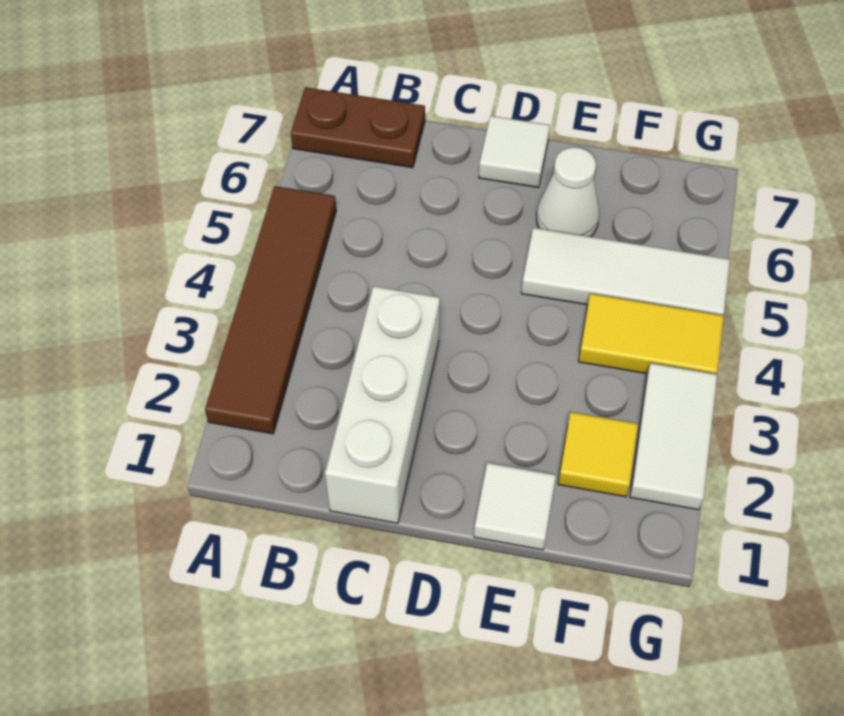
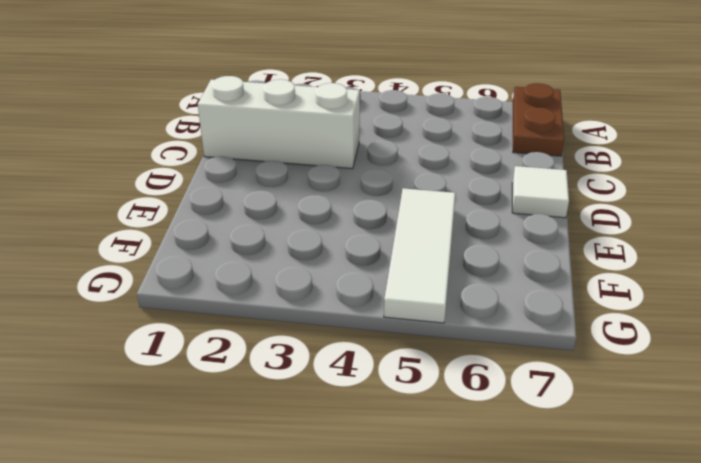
none -> brown tile A2:A5 level 1
none -> white tile E1 level 1

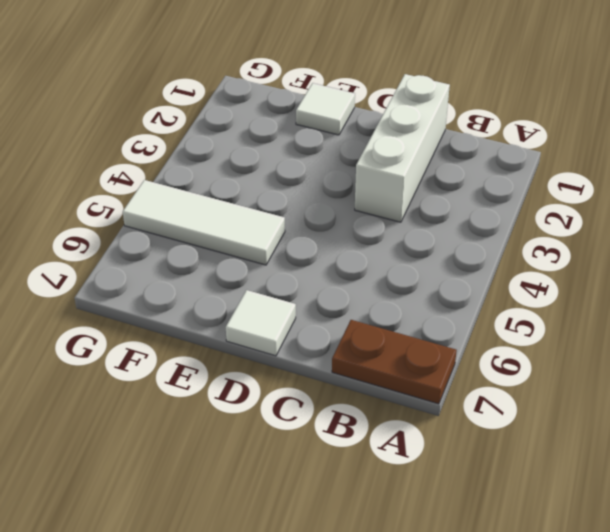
none -> brown tile A2:A5 level 1
none -> white cone E6 level 1

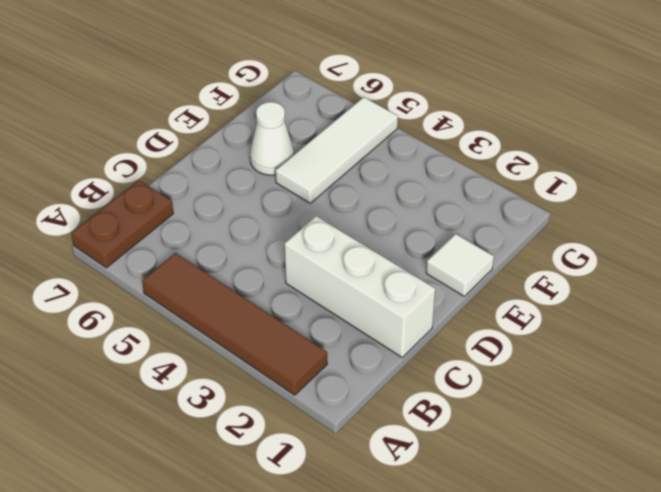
none -> white tile D7 level 1
none -> yellow tile F2 level 1

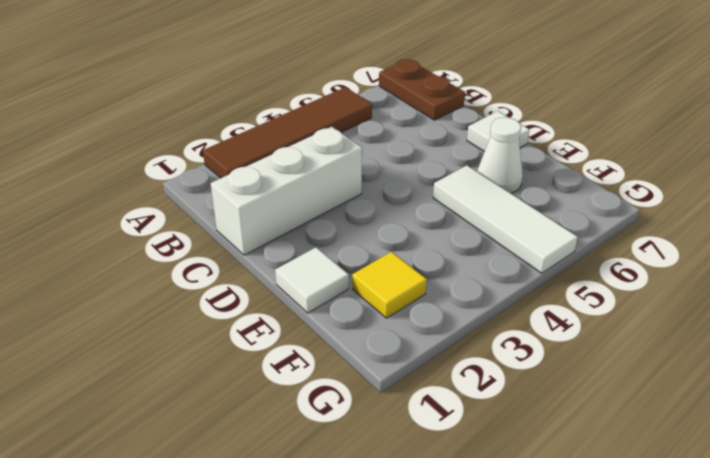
none -> yellow tile F4:G4 level 1
none -> white tile G2:G3 level 1

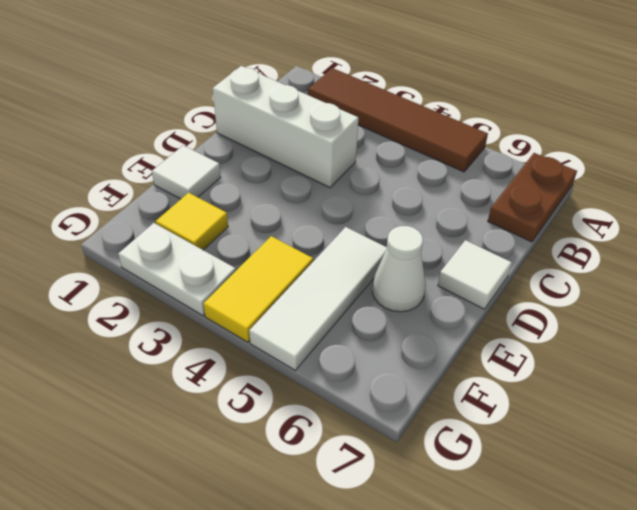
white plate G2:G3 level 1 -> white tile G2:G3 level 1

